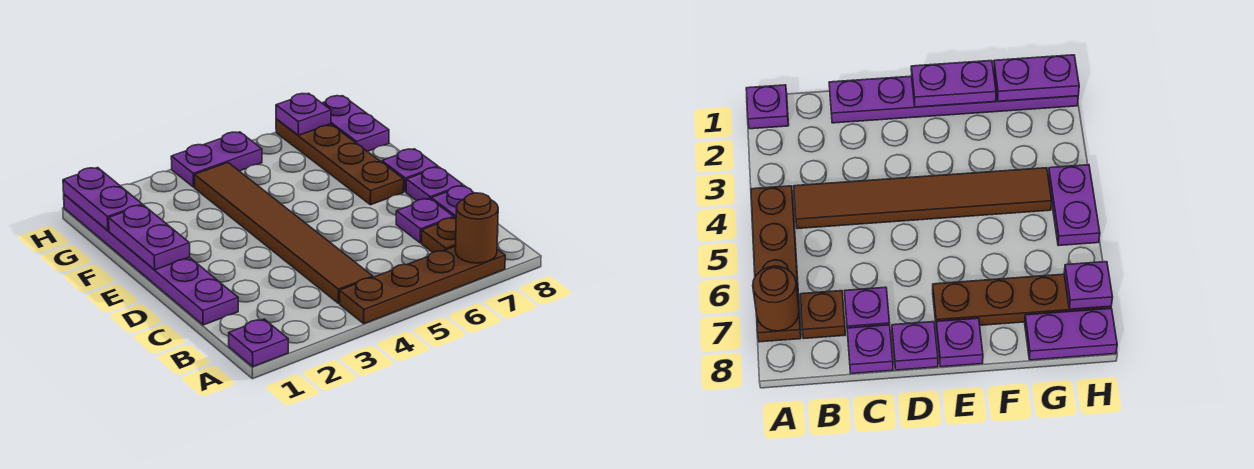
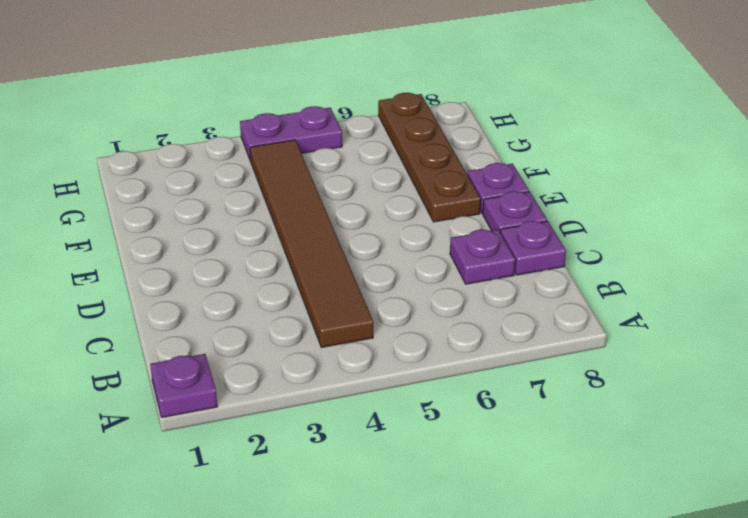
none -> brown plate A4:A7 level 1
none -> brown plate B7 level 1
none -> purple plate C1:H1 level 1

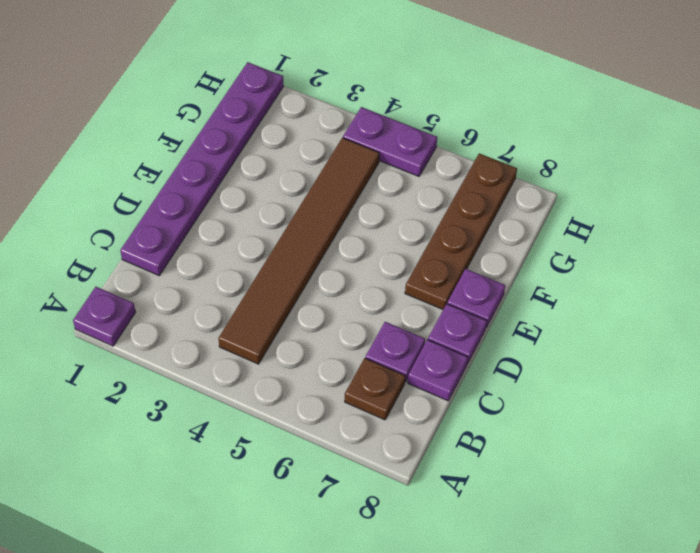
none -> brown plate A4:A7 level 1
none -> purple plate G8:H8 level 1
none -> brown round brick A7 level 2

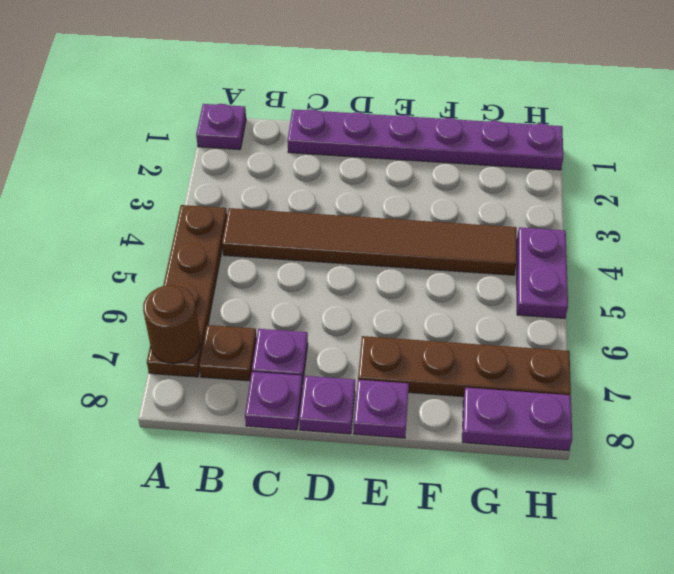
none -> purple plate E1:F1 level 2
none -> purple plate G1:H1 level 2
none -> purple plate H7 level 2

